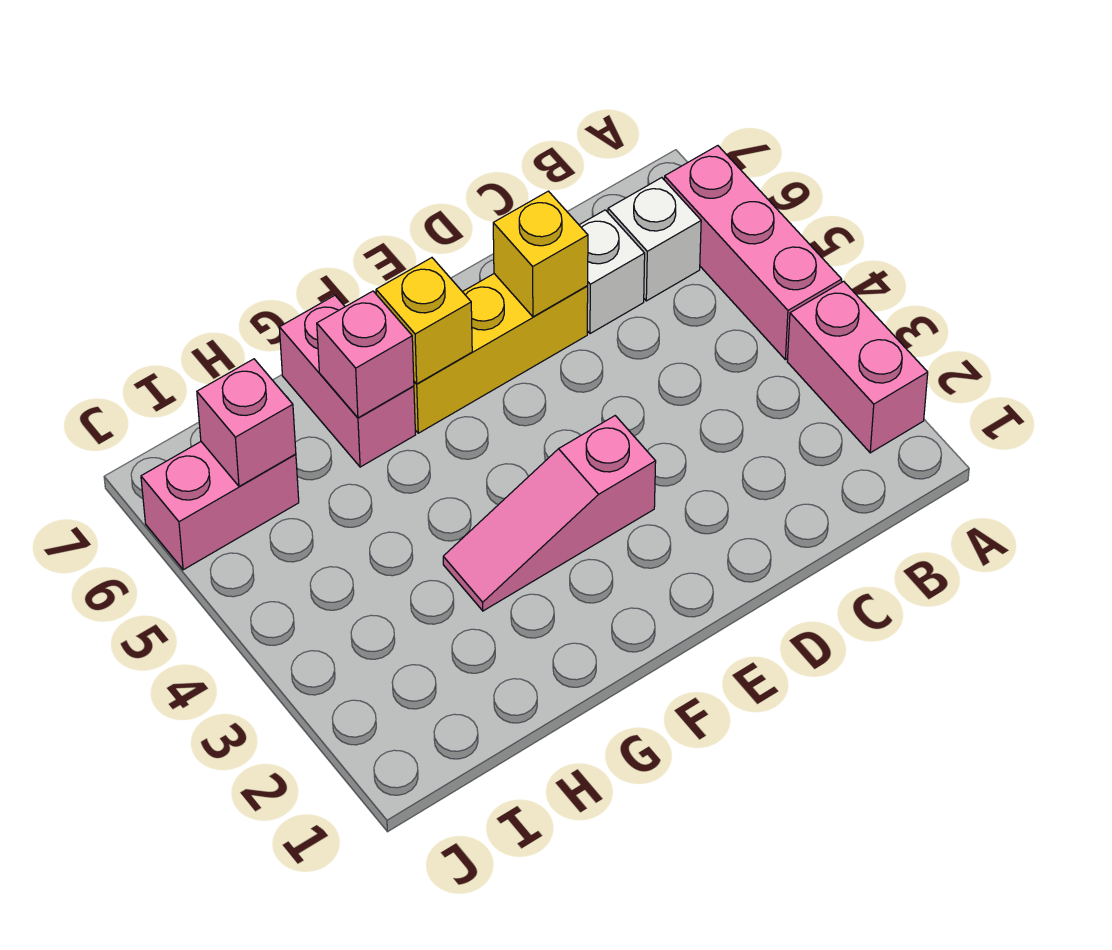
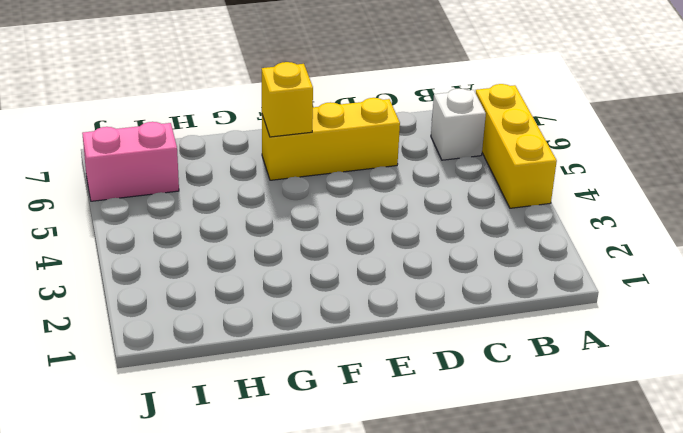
yellow brick A4:A6 level 1 -> pink brick A4:A6 level 1
none -> pink brick A2:A3 level 1
none -> white brick C6 level 1
none -> pink slope E3:G3 level 1 top E

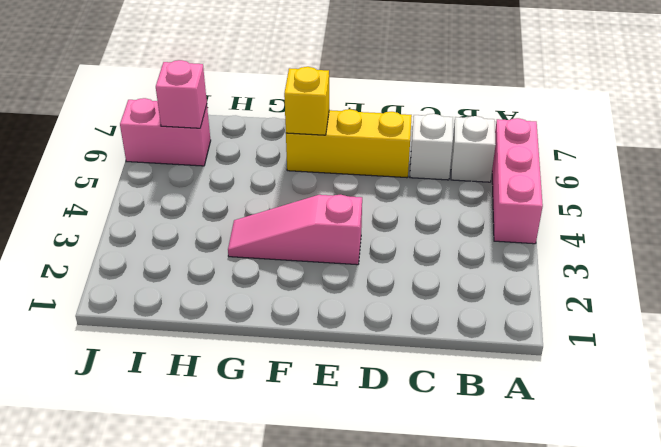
none -> pink brick A2:A3 level 1
none -> pink brick G6:G7 level 1
none -> yellow brick D6 level 2

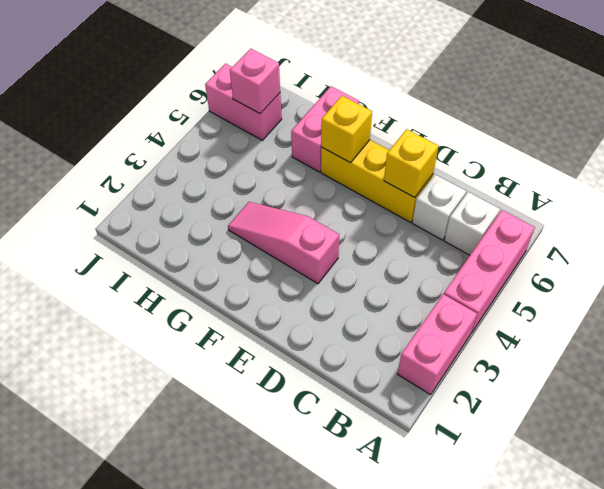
none -> pink brick G6 level 2

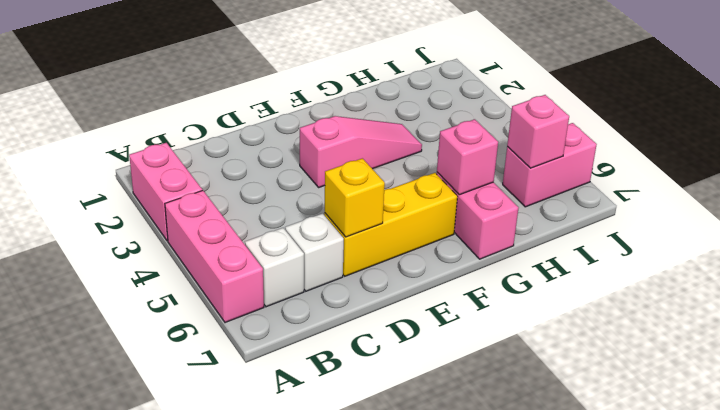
none -> yellow brick F6 level 2

